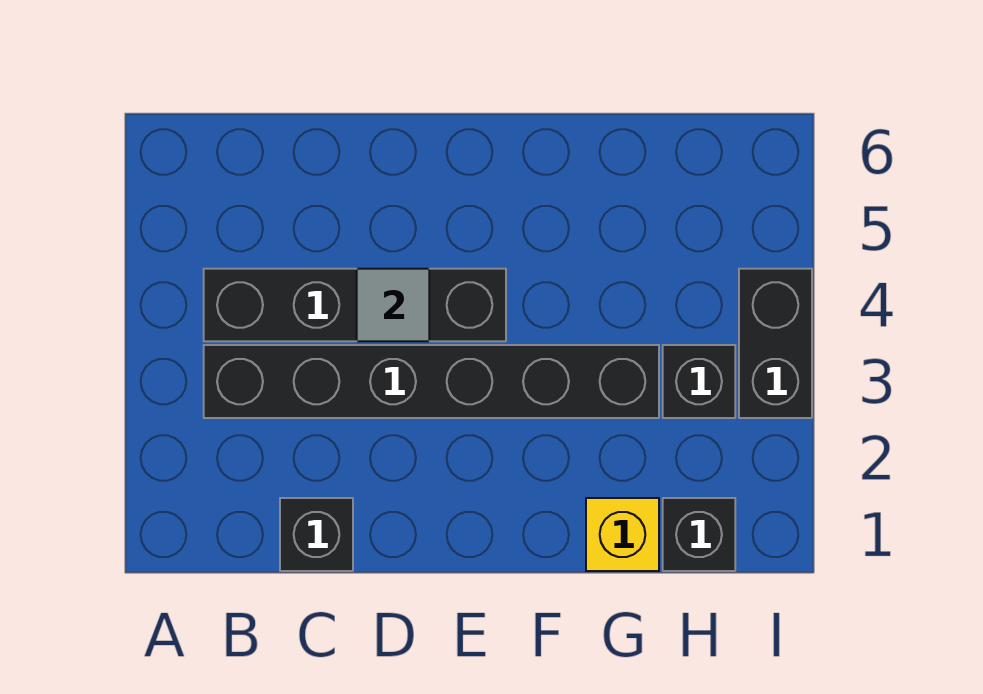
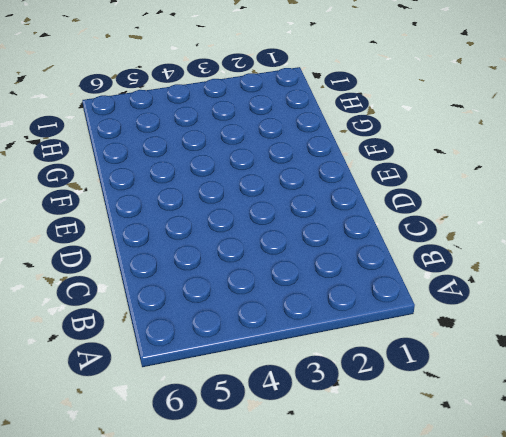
none -> black brick B3:G3 level 1
none -> black brick B4:E4 level 1

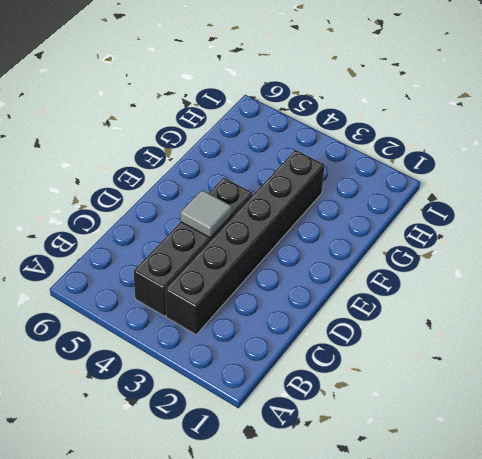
none -> black brick C1 level 1
none -> yellow brick G1 level 1

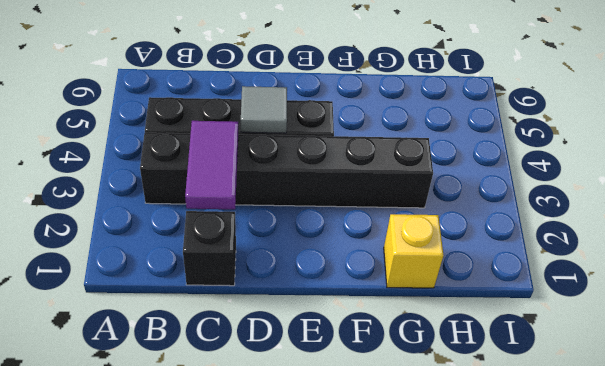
purple tile C2:C3 level 2 -> none
none -> black brick H1 level 1
none -> black brick H3 level 1

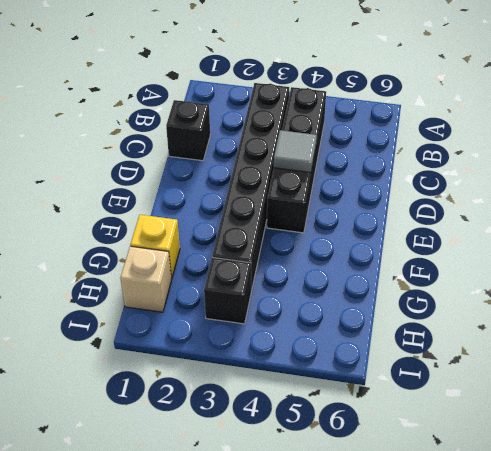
tan brick H1 level 1 -> black brick H1 level 1
none -> black brick I3:I4 level 1

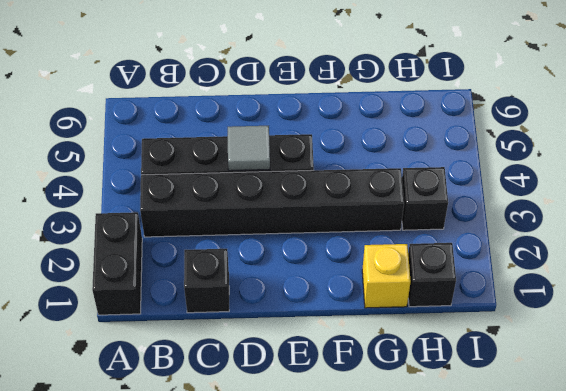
black brick A1:A2 level 1 -> black brick I3:I4 level 1

